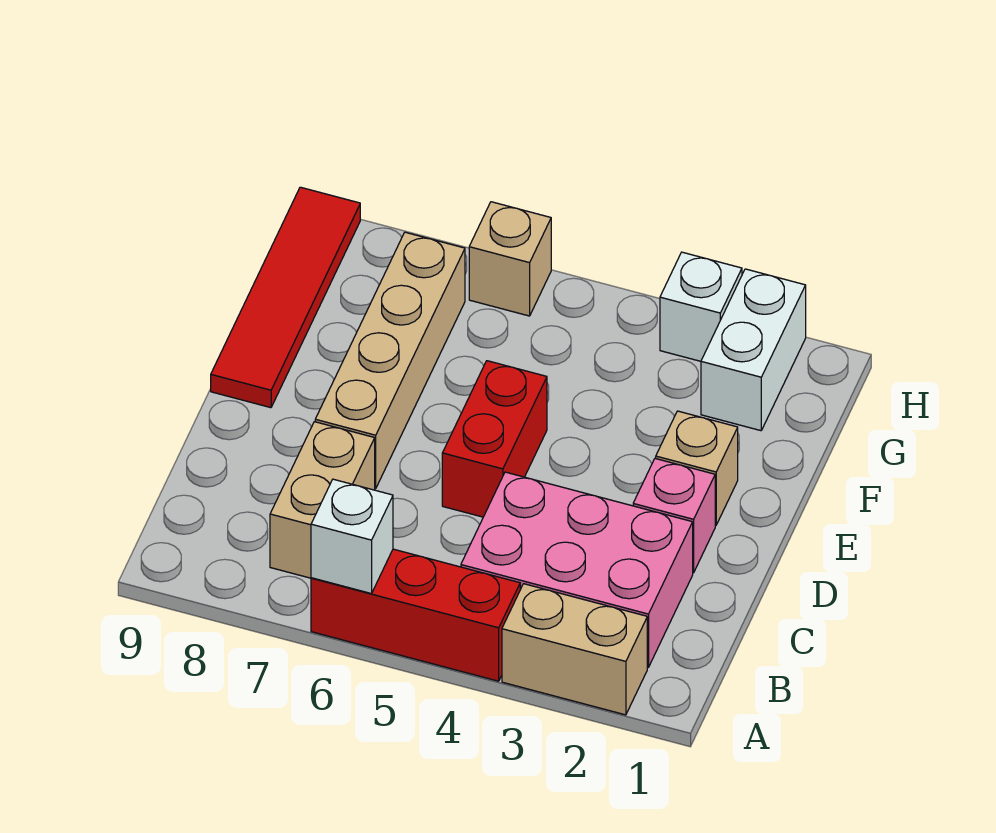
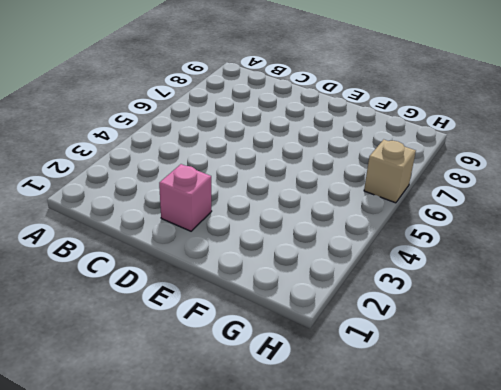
none -> tan brick A2:A3 level 1
none -> red brick A4:A6 level 1
none -> pink brick B2:C4 level 1

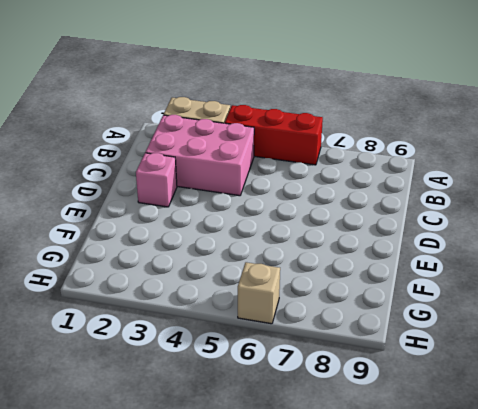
none -> tan brick B7:C7 level 1
none -> red brick D5:E5 level 1
none -> tan brick D7:G7 level 1

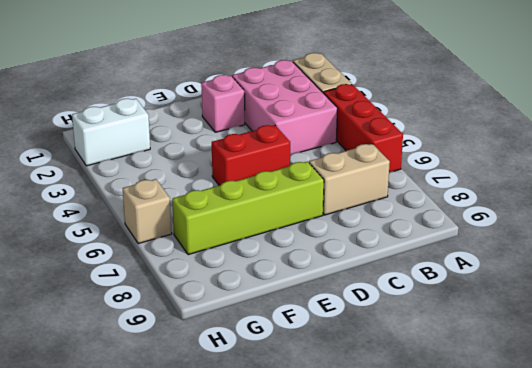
lime brick D7:G7 level 1 -> tan brick D7:G7 level 1
none -> tan brick E2 level 1
none -> red tile E9:H9 level 1
none -> white brick H3 level 1

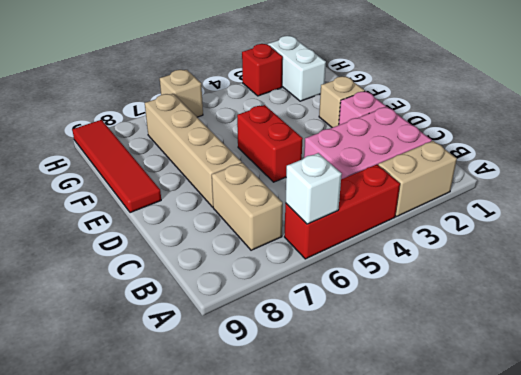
red brick H3 level 1 -> white brick H3 level 1

